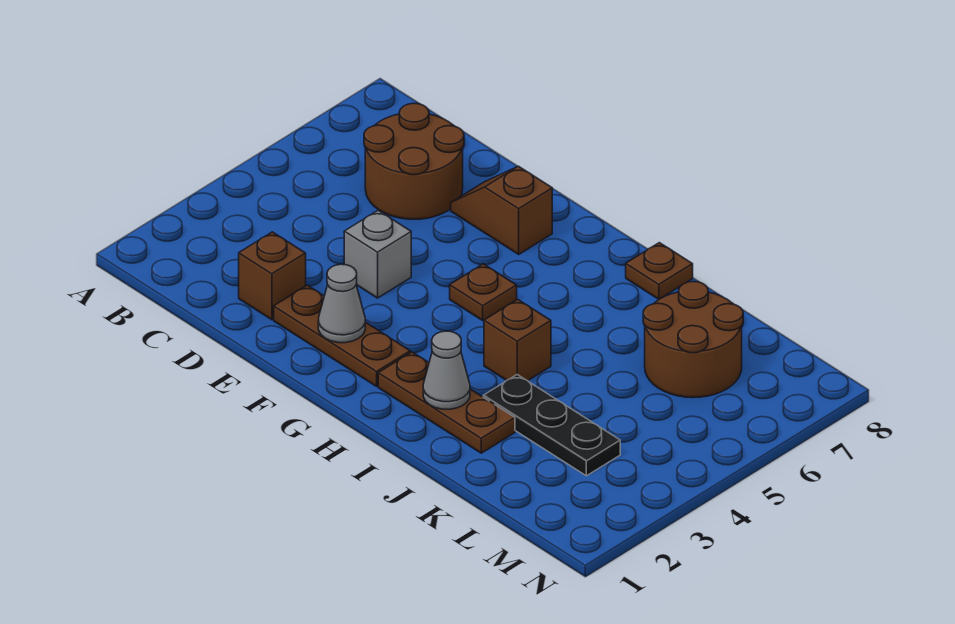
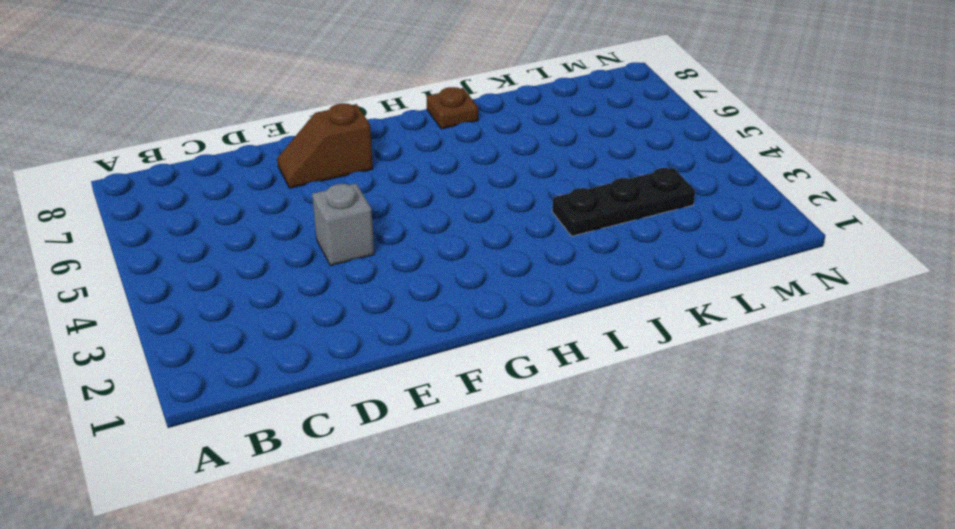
none -> brown round brick C6:D7 level 1
none -> brown brick D2 level 1
none -> brown plate E2:G2 level 1

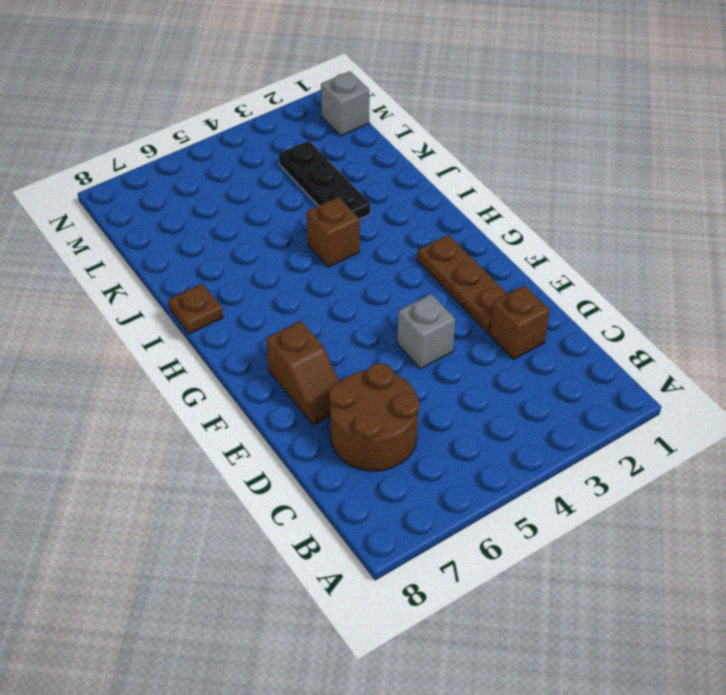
grey brick M1 level 1 -> none
none -> brown plate G5 level 1
none -> brown plate H2:J2 level 1
none -> brown round brick K6:L7 level 1

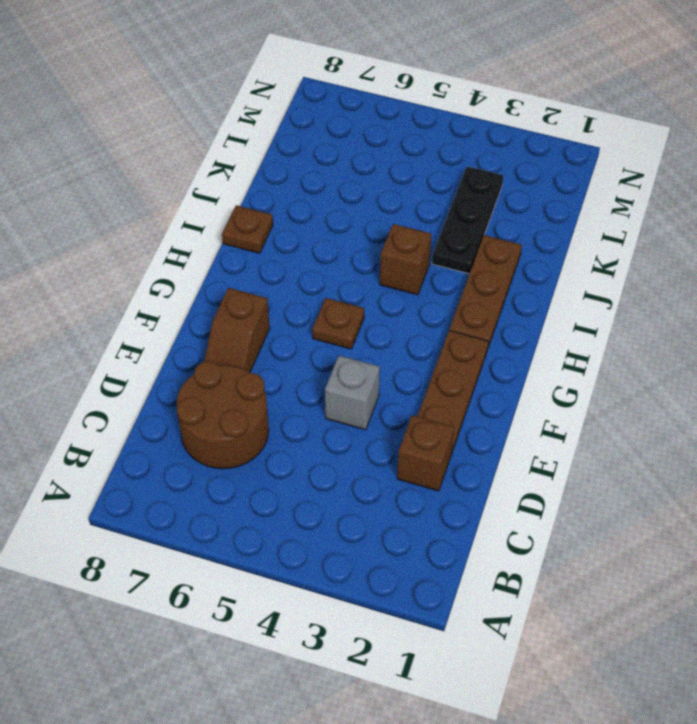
none -> brown round brick K6:L7 level 1
none -> grey cone F2 level 2
none -> grey cone I2 level 2

